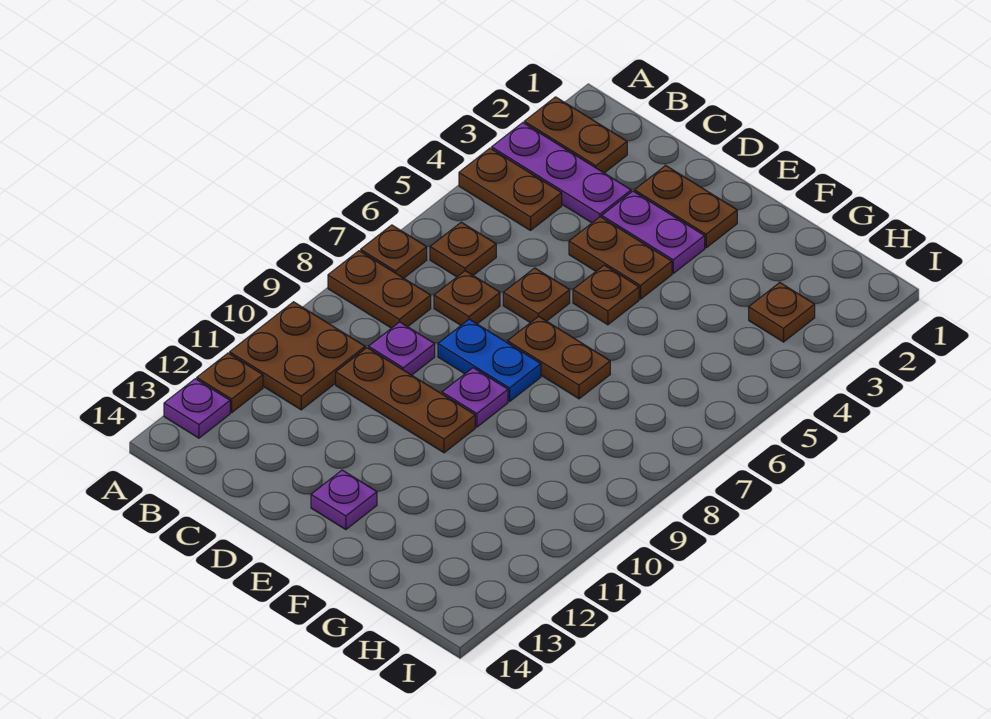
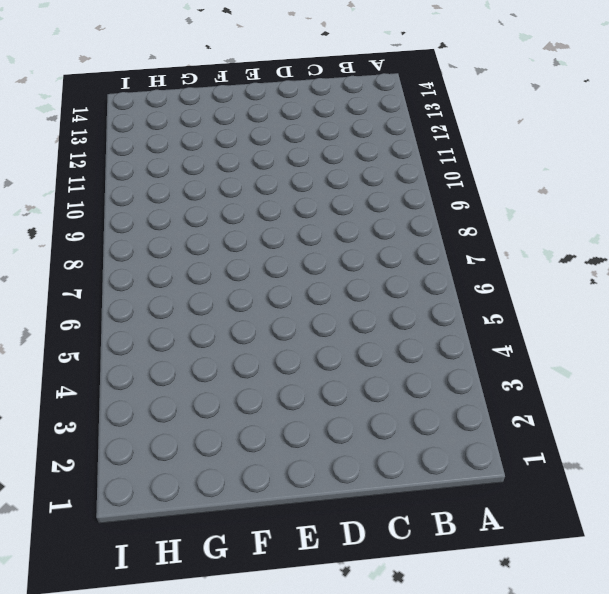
none -> brown plate A2:B2 level 1
none -> purple plate A3:C3 level 1
none -> brown plate A4:B4 level 1

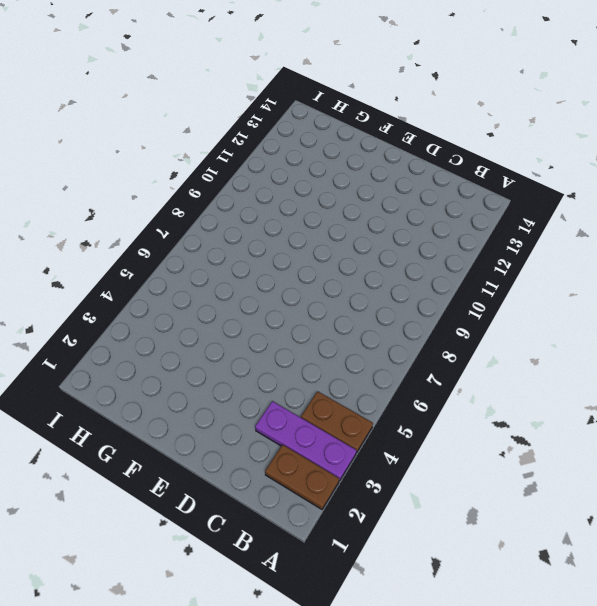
none -> brown plate A7 level 1
none -> brown plate A8:B8 level 1
none -> brown plate A10:B11 level 1

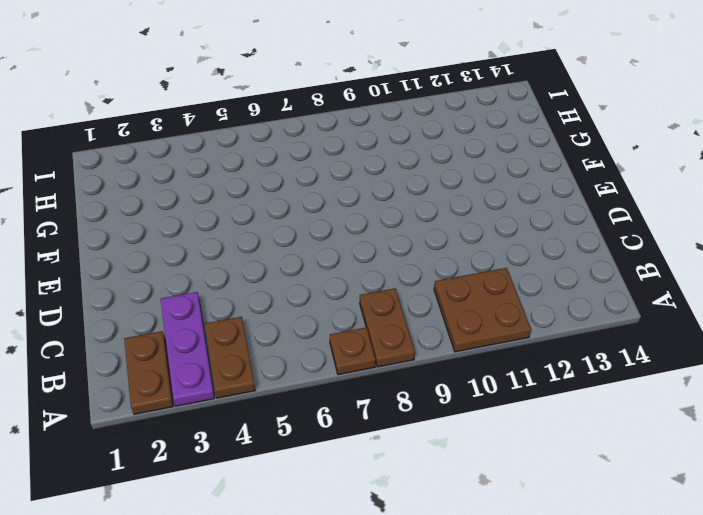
none -> brown plate A12 level 1
none -> purple plate A13 level 1
none -> brown plate B6 level 1

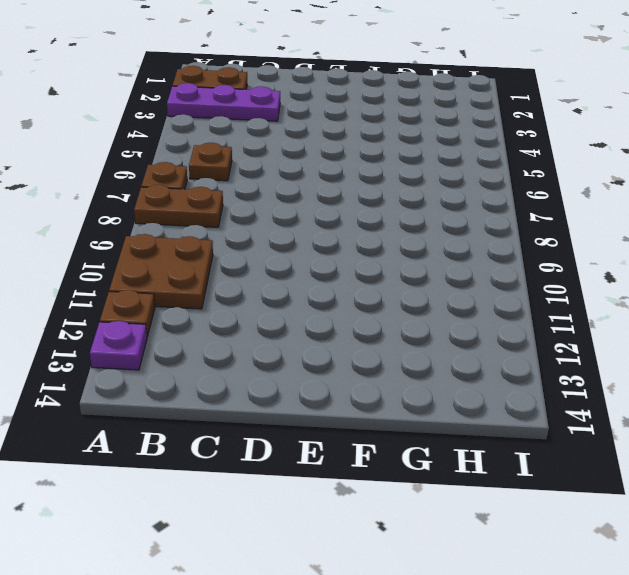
none -> brown plate A4:B4 level 1
none -> brown plate C7 level 1
none -> purple plate C9 level 1

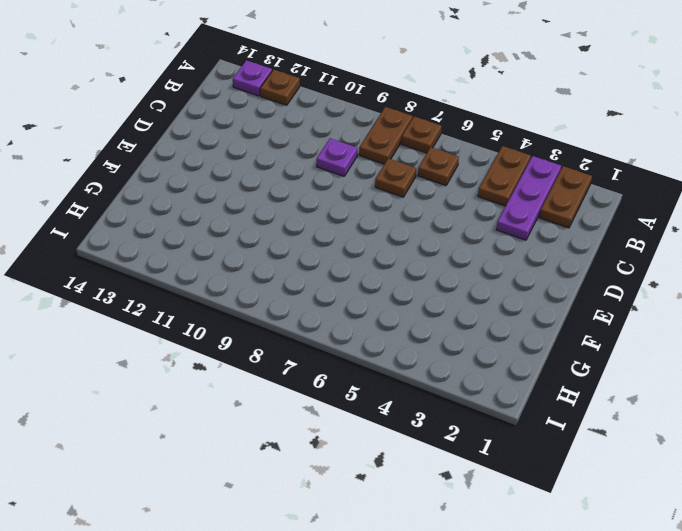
none -> brown plate A10:B11 level 1
none -> brown plate C10:E10 level 1
none -> brown plate D2:E2 level 1

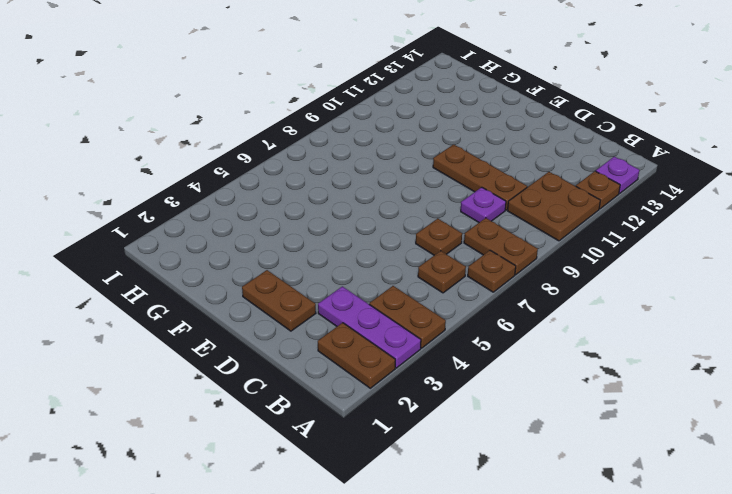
none -> purple plate D3:E3 level 1
none -> brown plate D4:E4 level 1
none -> brown plate D6 level 1

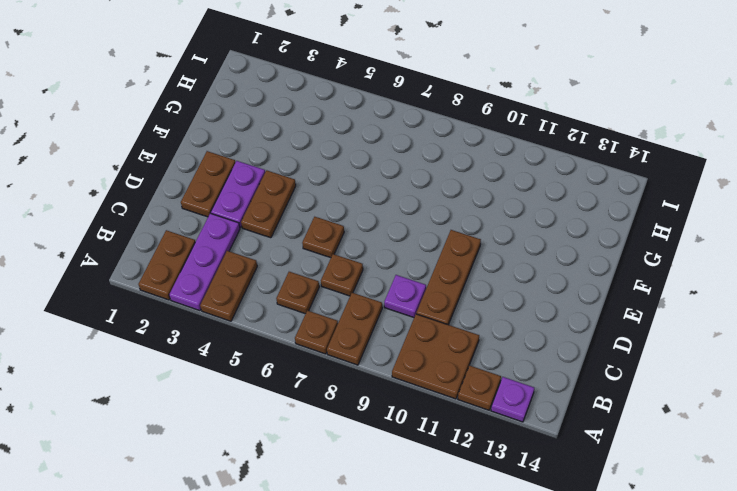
none -> blue plate D8:E8 level 1
none -> brown plate E5 level 1
none -> brown plate E7:F7 level 1

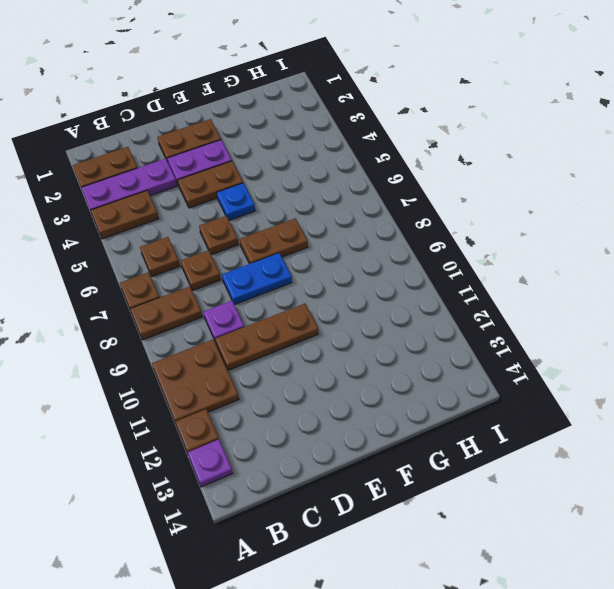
blue plate E5 level 1 -> brown plate E5 level 1
none -> purple plate E9 level 1
none -> purple plate E13 level 1
none -> brown plate H3 level 1

